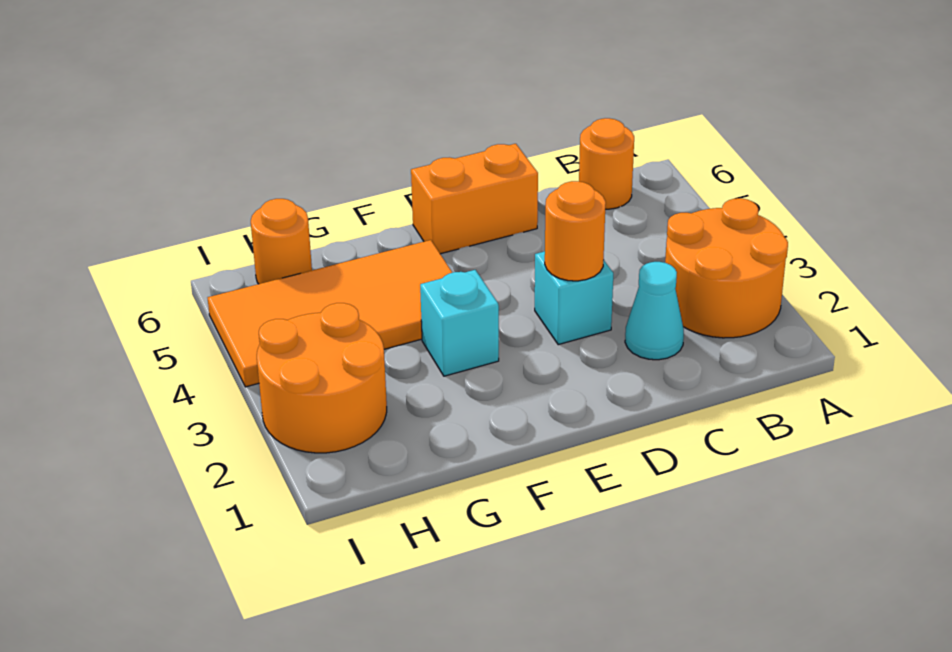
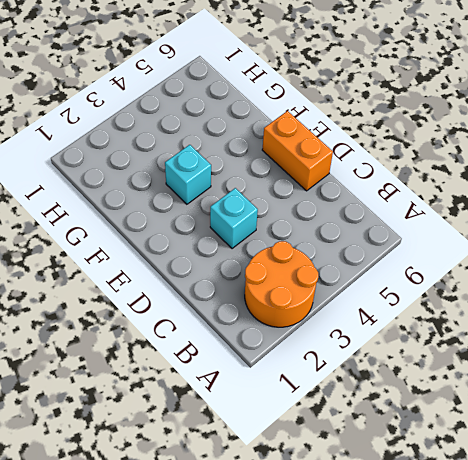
none -> orange round brick B6 level 1
none -> cyan cone C2 level 1

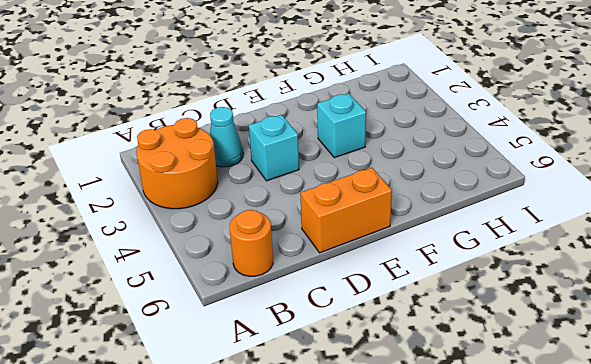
none -> orange tile F4:I5 level 1
none -> orange round brick H2:I3 level 1

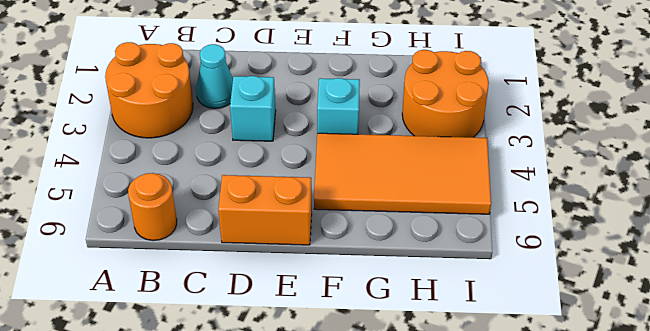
none -> orange round brick H6 level 1
none -> orange round brick D3 level 2

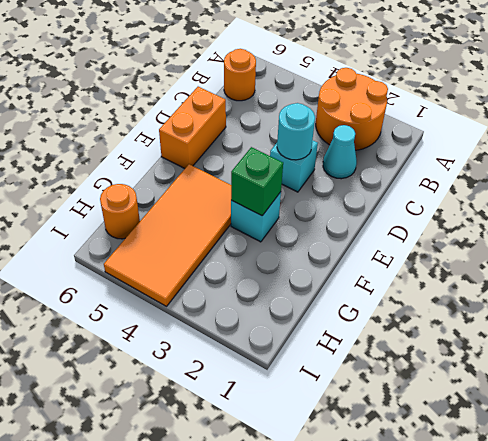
cyan round brick D3 level 2 -> orange round brick D3 level 2
green brick F3 level 2 -> none
none -> orange round brick H2:I3 level 1

